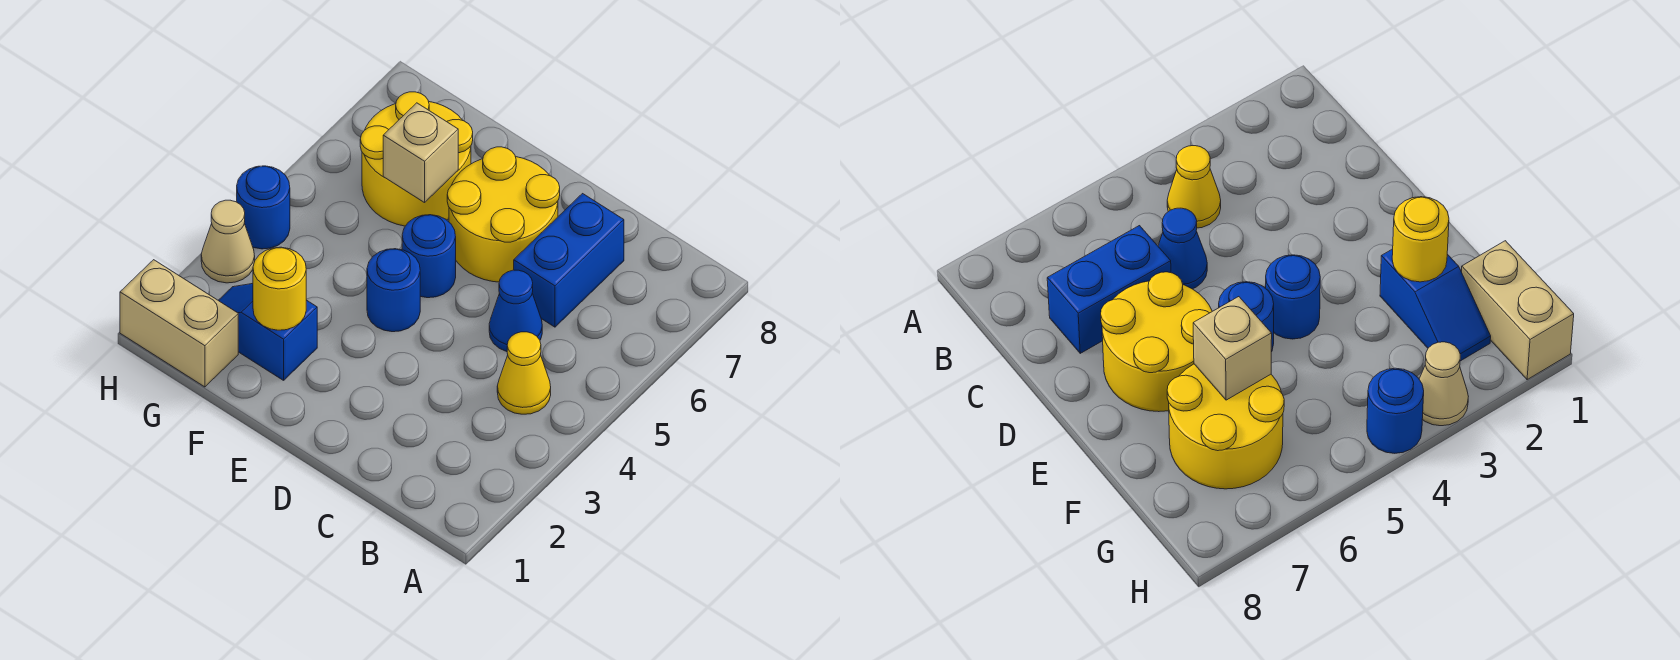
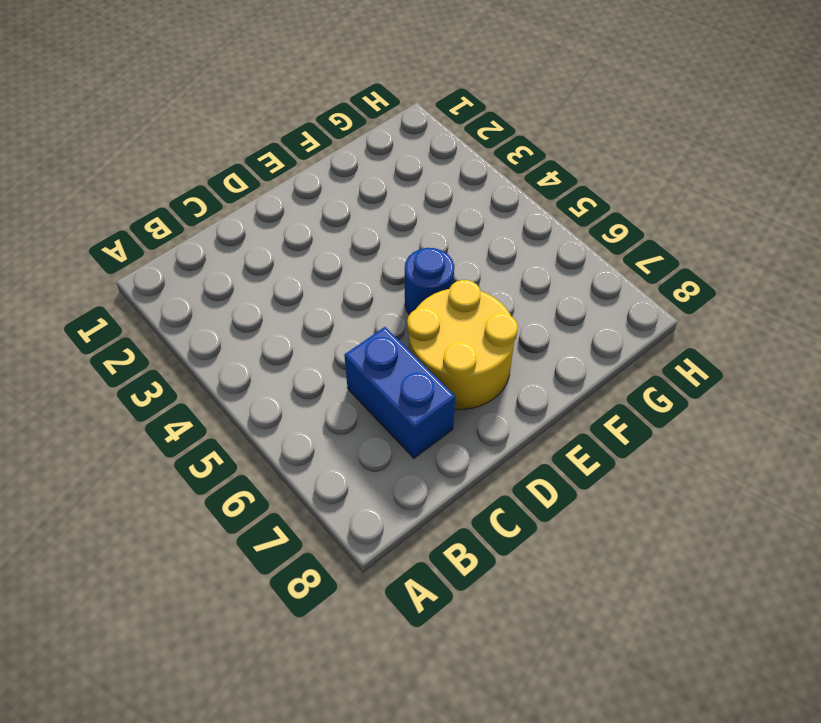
none -> yellow cone B4 level 1
none -> blue cone C5 level 1
none -> blue round brick E4 level 1

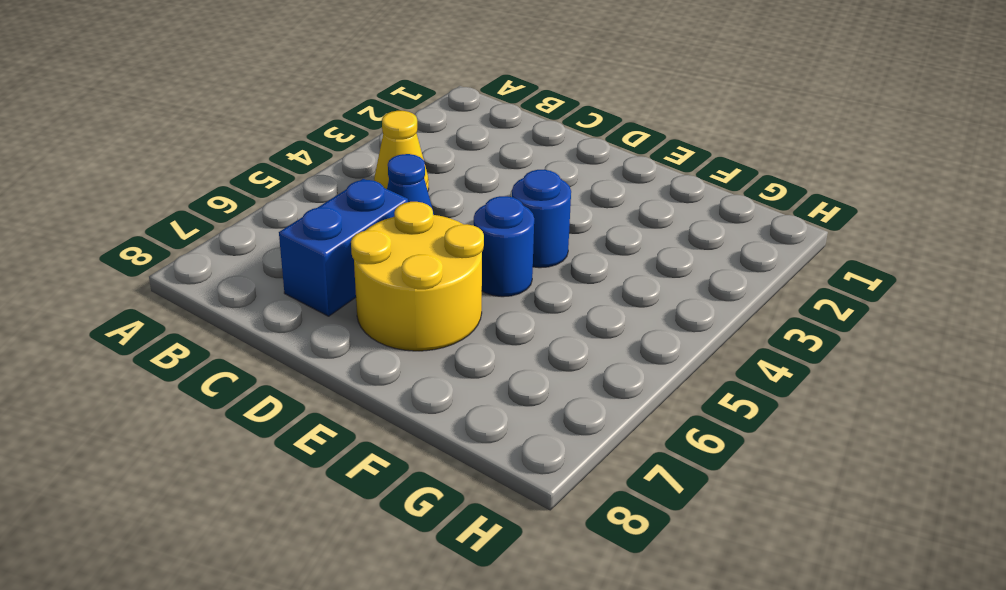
none -> blue slope F2:G2 level 1 top F
none -> yellow round brick F6:G7 level 1
none -> tan brick G1:H1 level 1

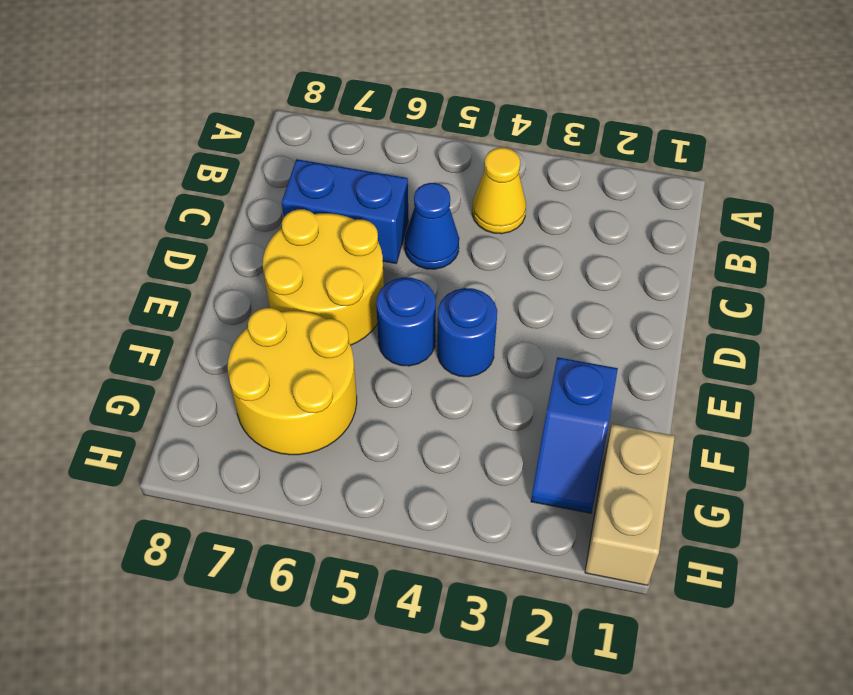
none -> tan cone H3 level 1
none -> blue round brick H4 level 1
none -> yellow round brick F2 level 2

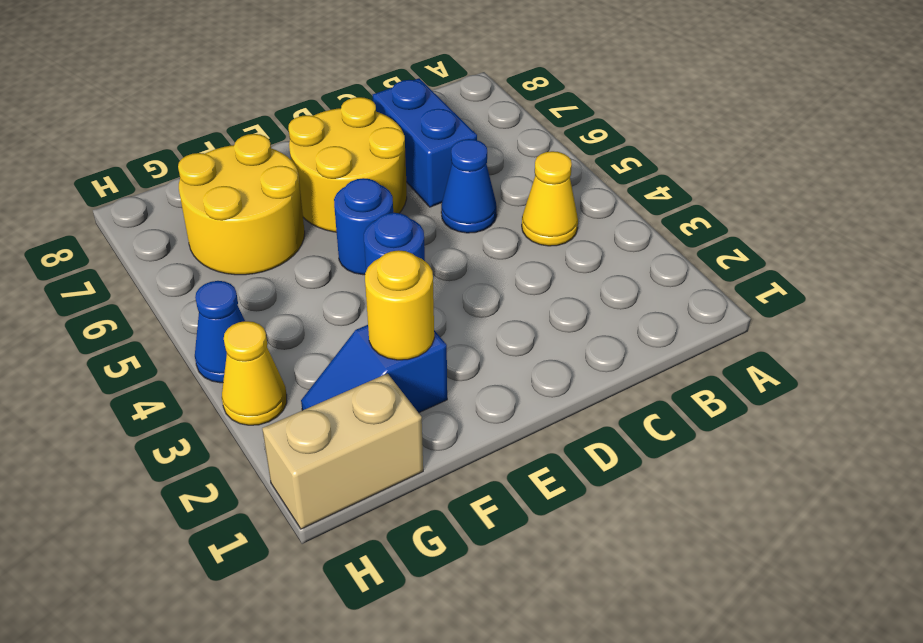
yellow cone H3 level 1 -> tan cone H3 level 1
blue cone H4 level 1 -> blue round brick H4 level 1
none -> tan brick F6 level 2

